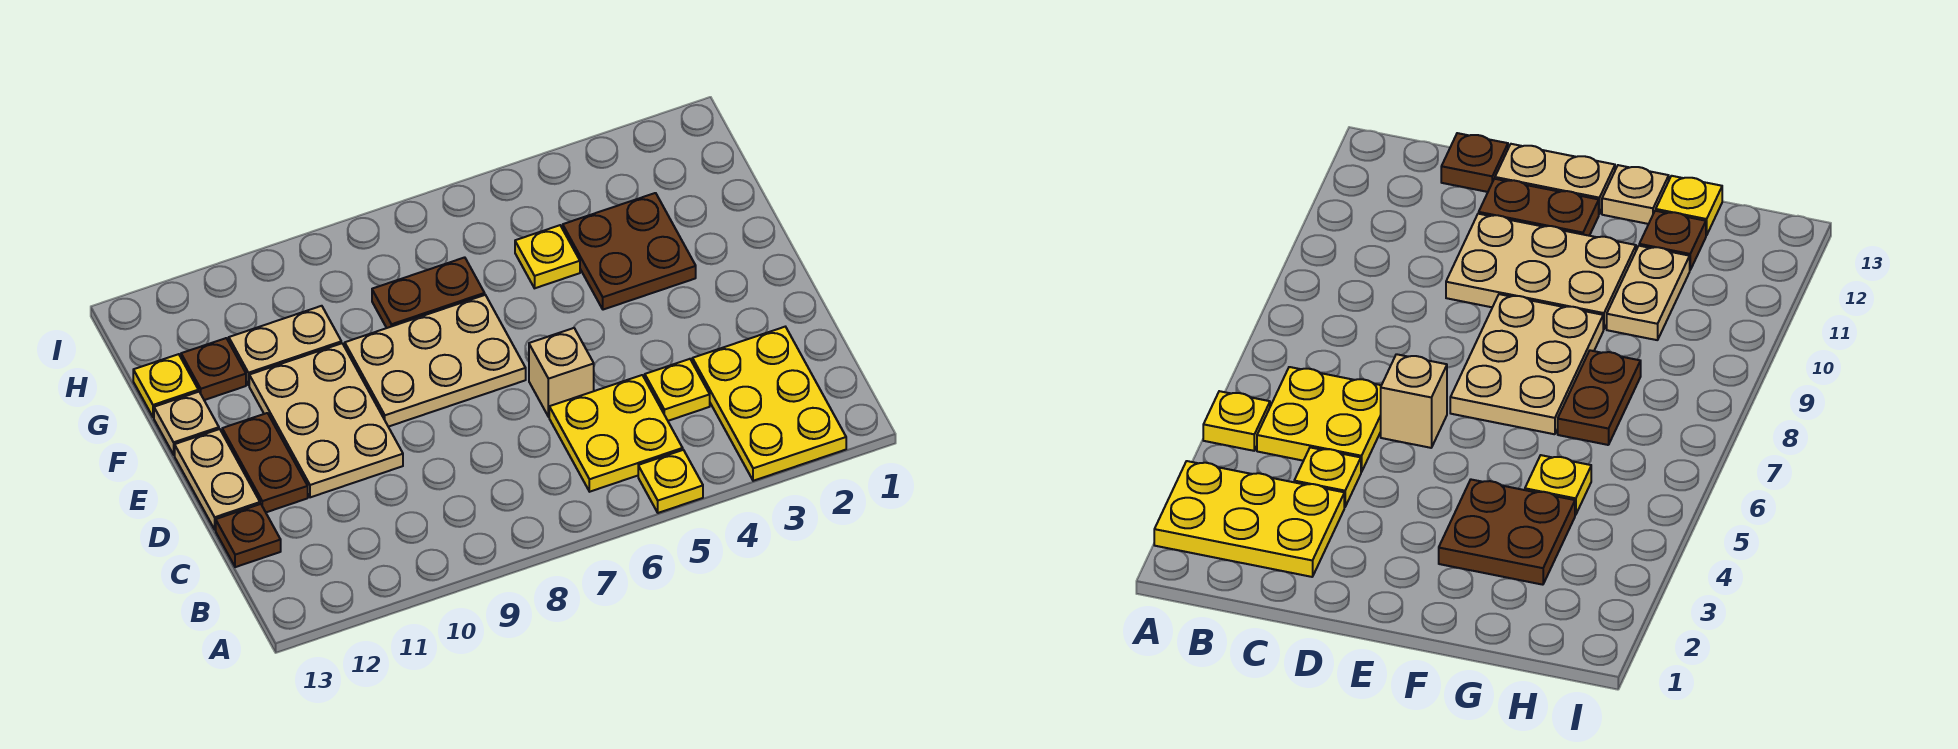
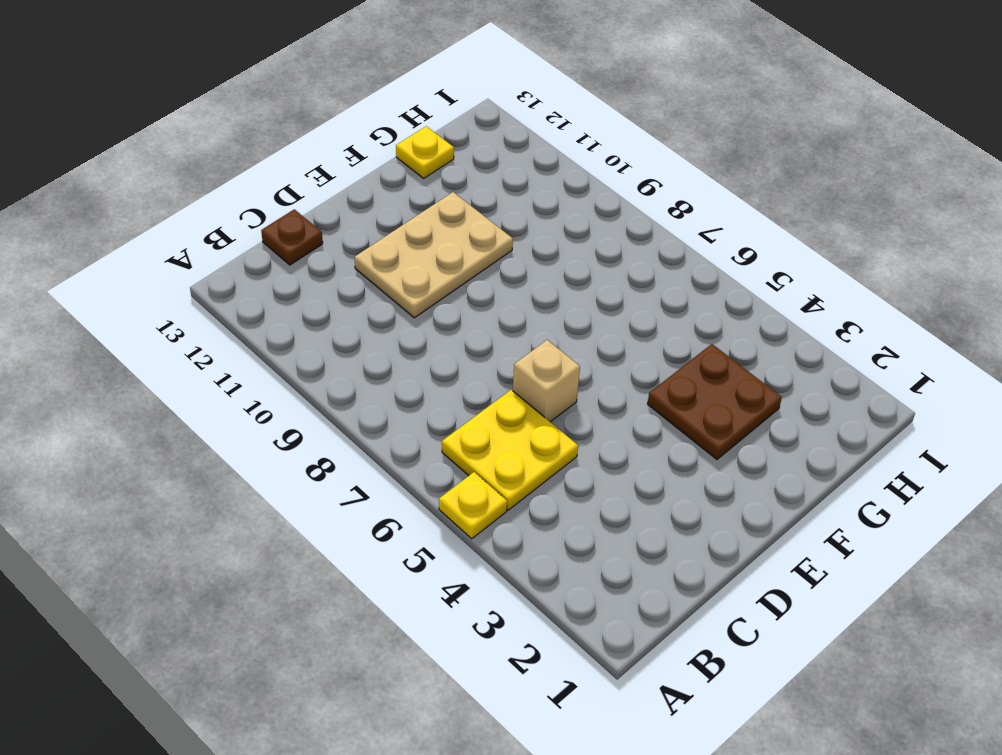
none -> yellow plate A2:C3 level 1
none -> yellow plate C4 level 1
none -> brown plate D12:E12 level 1

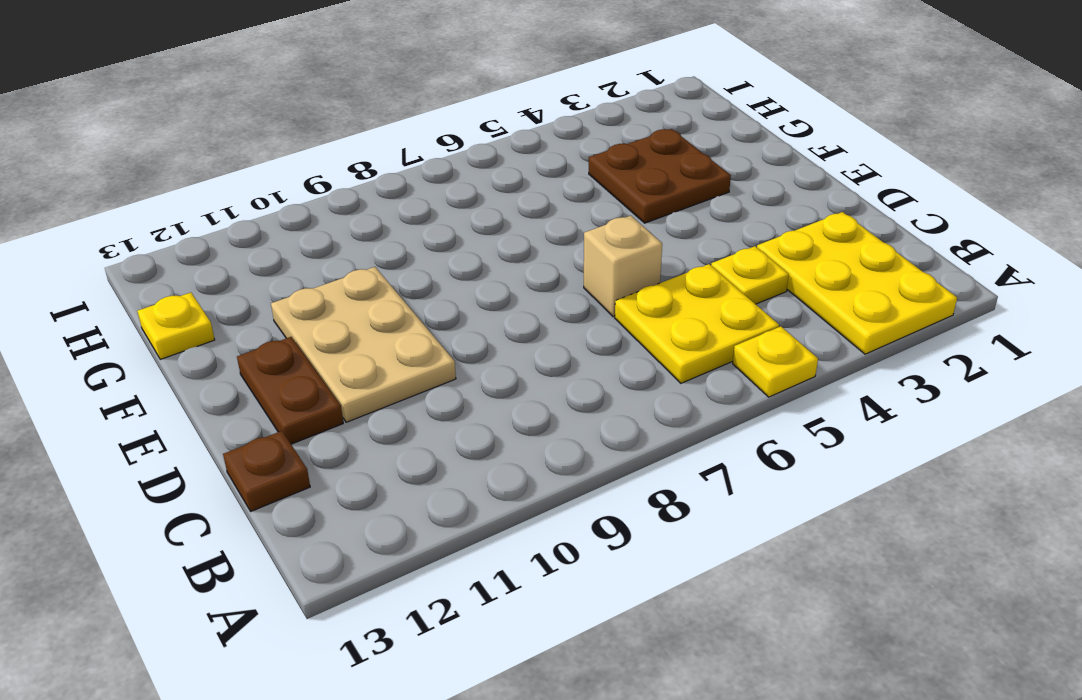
none -> tan plate D13:E13 level 1
none -> tan plate E7:F9 level 1
none -> tan plate F13 level 1

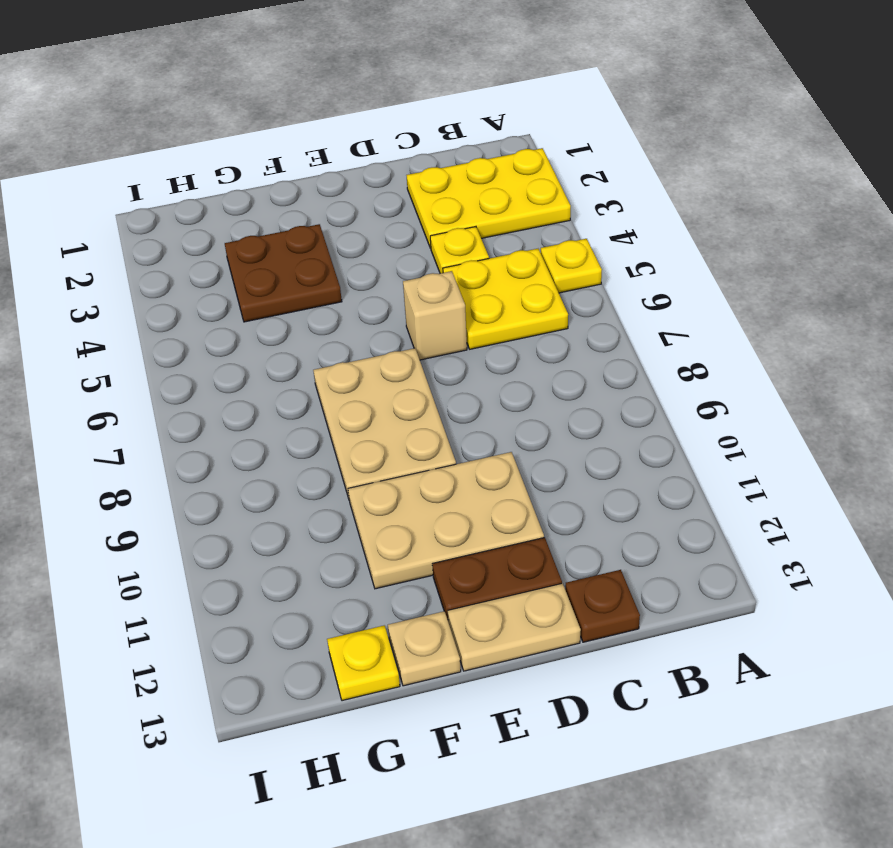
none -> yellow plate G5 level 1
none -> brown plate G7:G8 level 1
none -> tan plate G10:G11 level 1

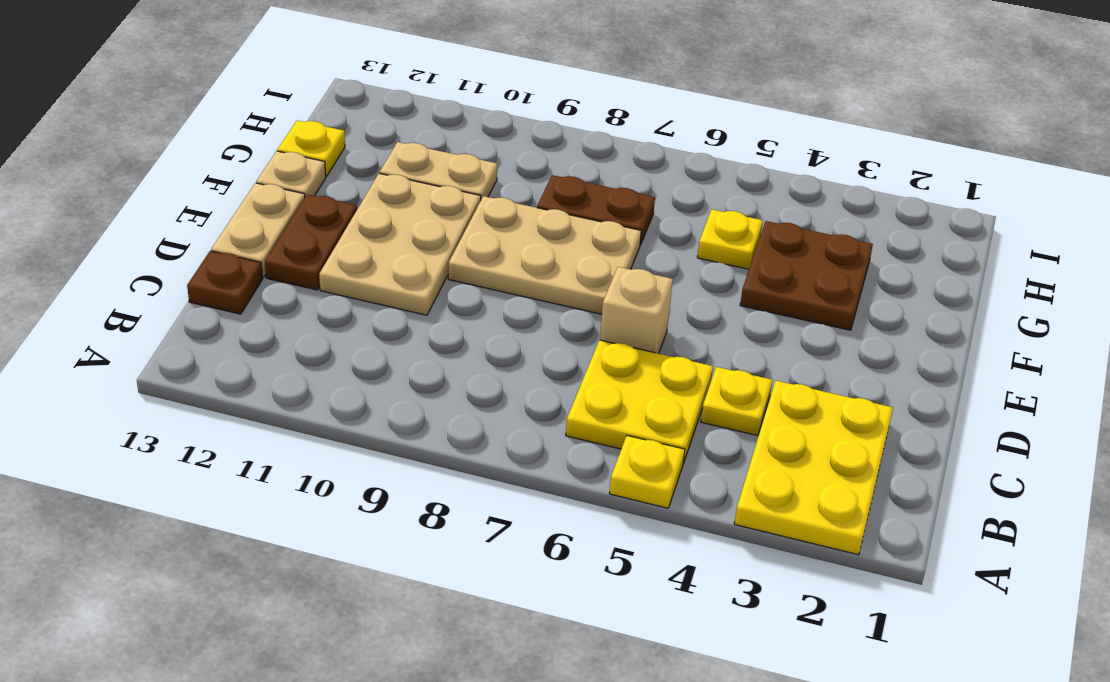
none -> brown plate G12 level 1

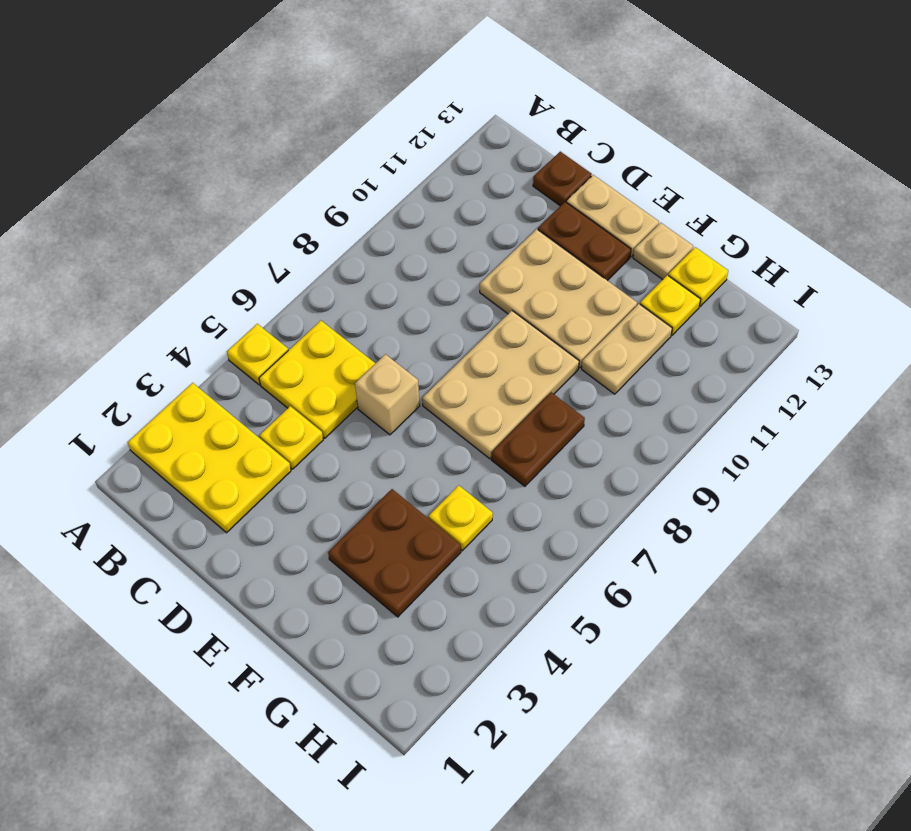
yellow plate G12 level 1 -> brown plate G12 level 1

